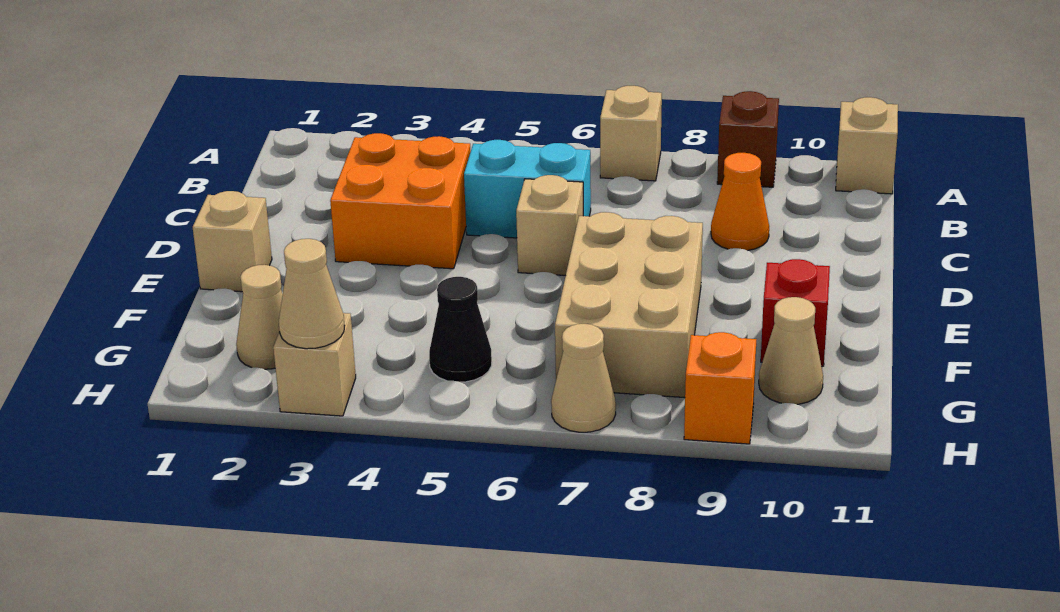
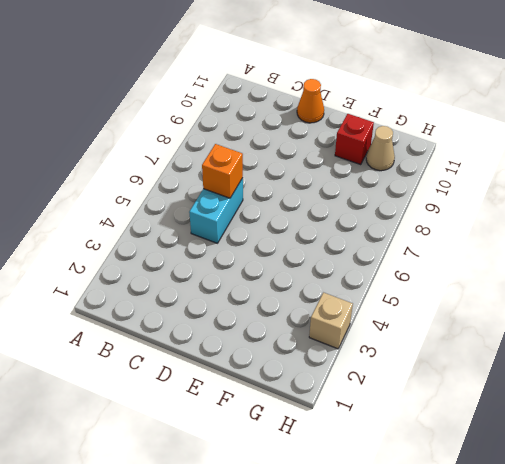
orange brick C6 level 2 -> orange brick H9 level 1
orange cone D11 level 1 -> orange cone C9 level 1
none -> tan brick A7 level 1
none -> brown brick A9 level 1
none -> tan brick A11 level 1

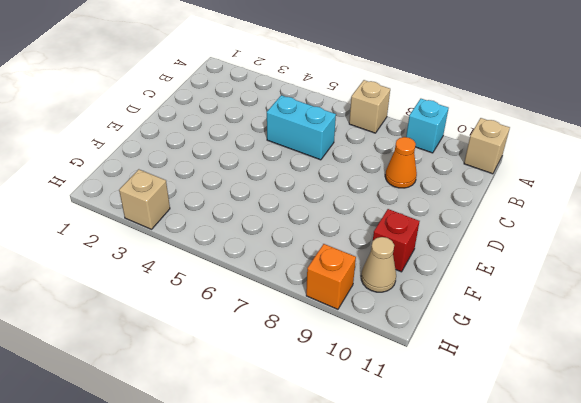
cyan brick A9 level 1 -> brown brick A9 level 1
none -> orange brick C3:D4 level 1
none -> tan brick D6 level 1
none -> tan brick E1 level 1

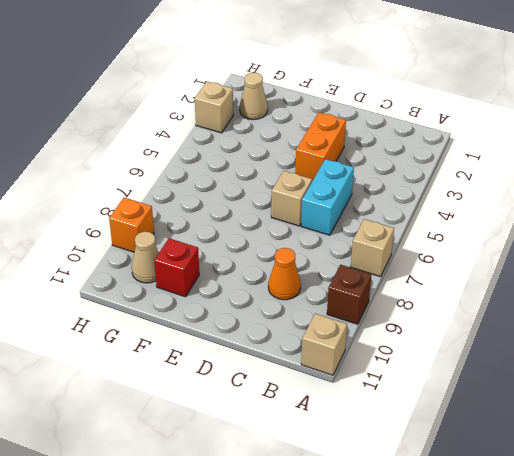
orange brick D3:D4 level 1 -> orange brick C3:D4 level 1
none -> tan brick E1 level 1
none -> tan brick E7:G8 level 1
none -> black cone G5 level 1

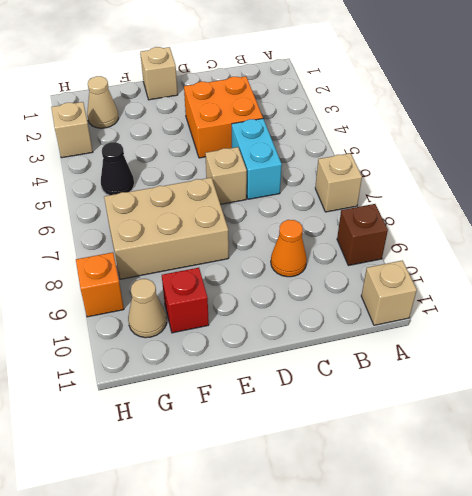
none -> tan cone H7 level 1
none -> tan cone H3 level 2

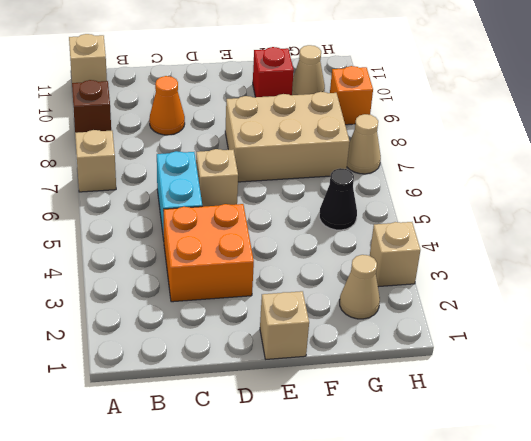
none -> tan cone H3 level 2

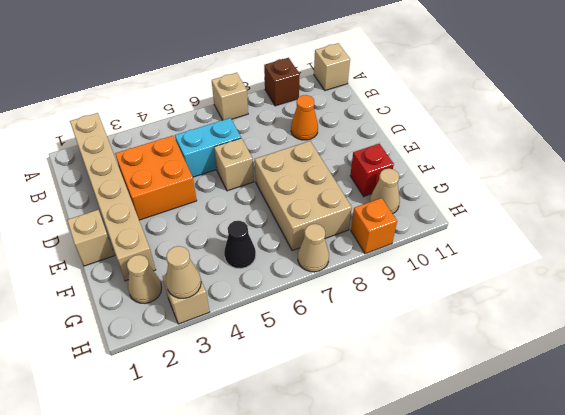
tan brick A2:F2 level 1 -> none

